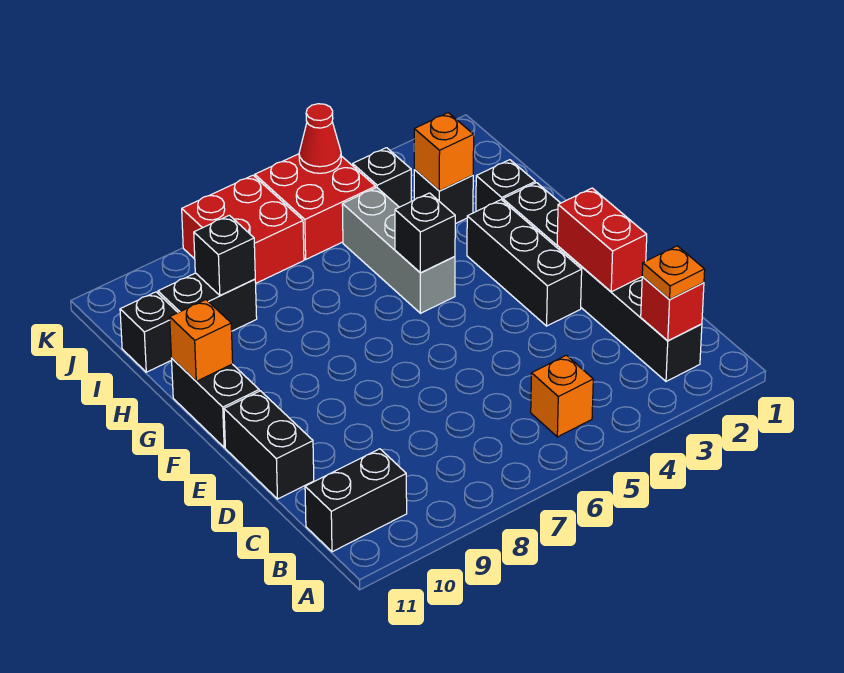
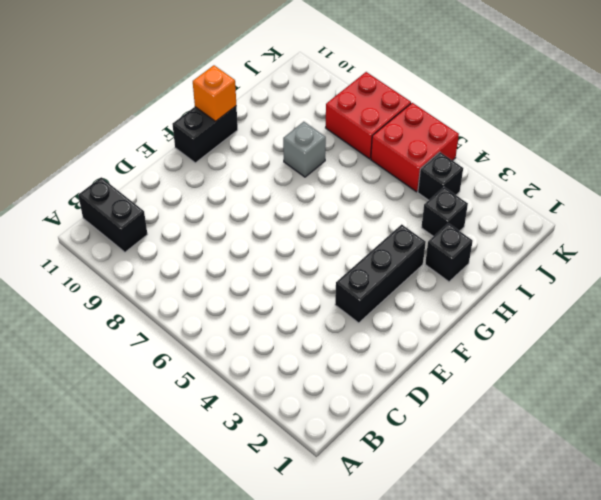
grey brick H8 level 1 -> none
none -> black brick B2:G2 level 1
none -> orange brick B5 level 1
none -> black brick D11:E11 level 1

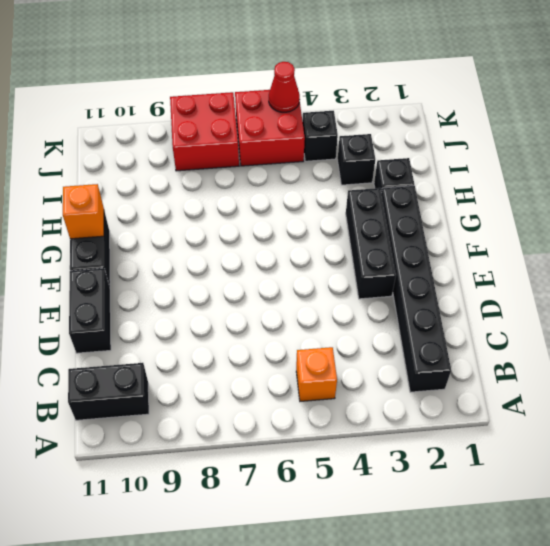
none -> grey brick G5:I5 level 1
none -> black brick I9:I10 level 1
none -> black brick I11 level 1

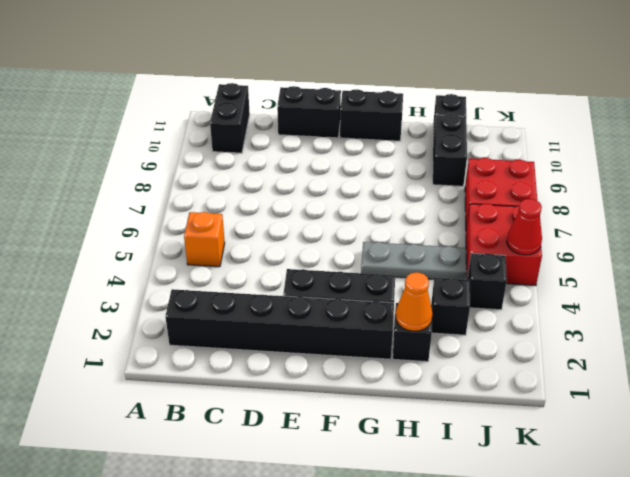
grey plate G5:I5 level 1 -> grey brick G5:I5 level 1
orange cone H2 level 2 -> none
none -> red brick B2 level 2
none -> red brick D2:E2 level 2
none -> black brick G5 level 2

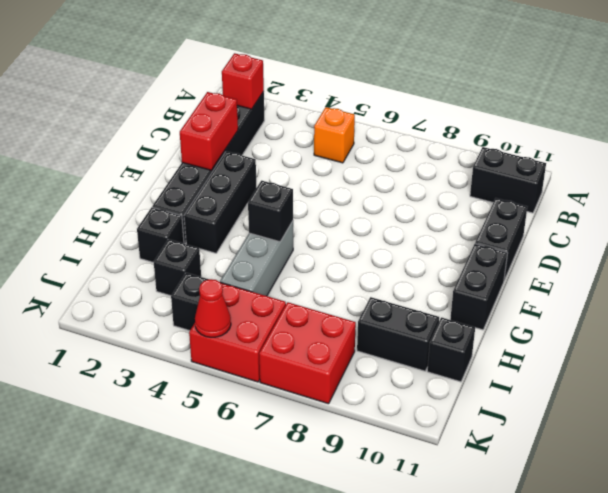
none -> orange brick G11 level 2
none -> orange brick I3 level 2
none -> black brick I9 level 2

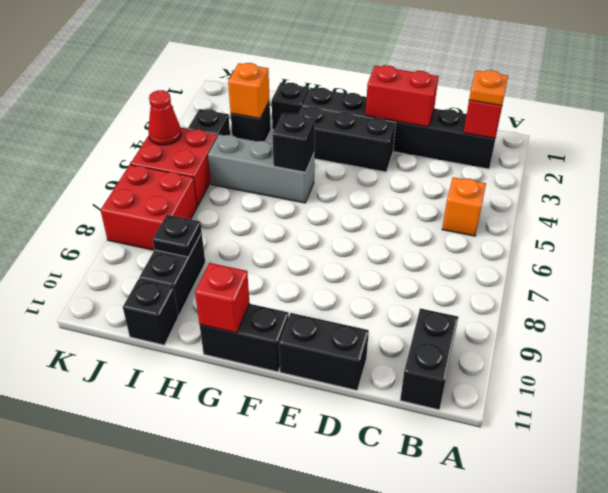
red brick G11 level 2 -> orange brick G11 level 2
black plate I9 level 2 -> black brick I9 level 2

